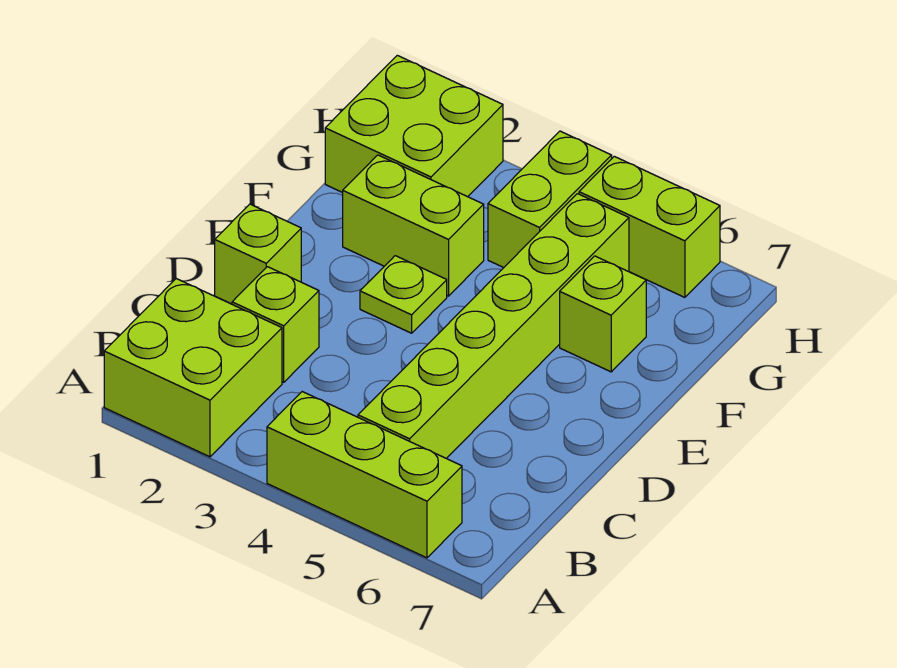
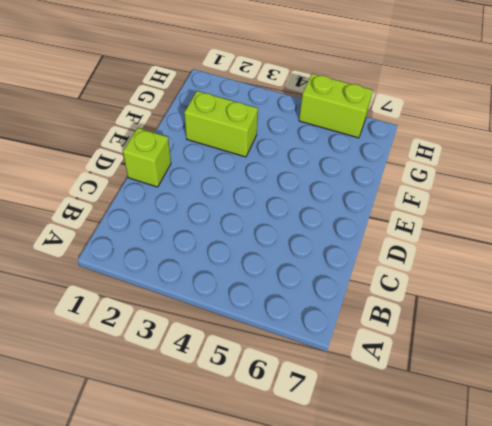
none -> lime brick A1:B2 level 1
none -> lime brick A4:A6 level 1

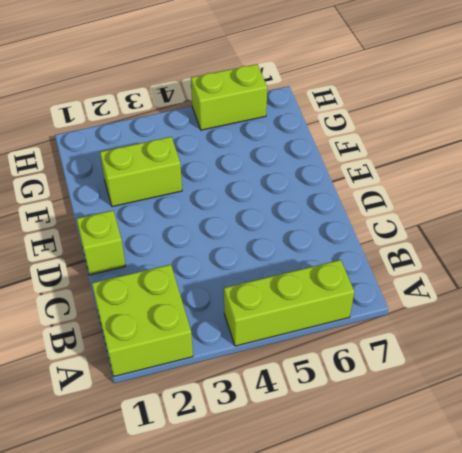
none -> lime brick B5:G5 level 1
none -> lime brick C2 level 1

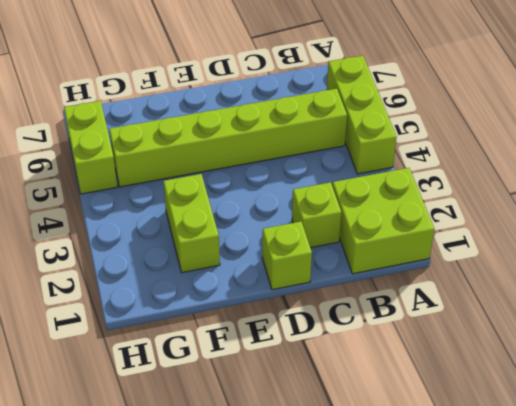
none -> lime plate E3 level 1
none -> lime brick F6 level 1

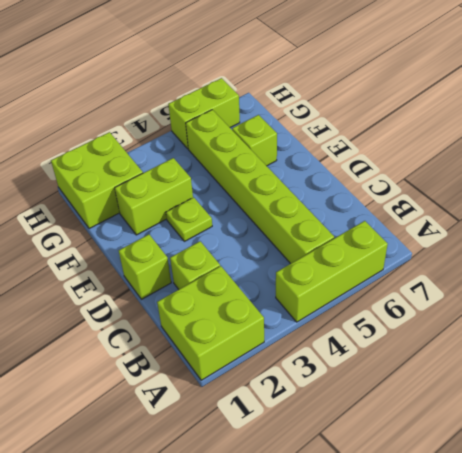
none -> lime brick G4:H4 level 1

